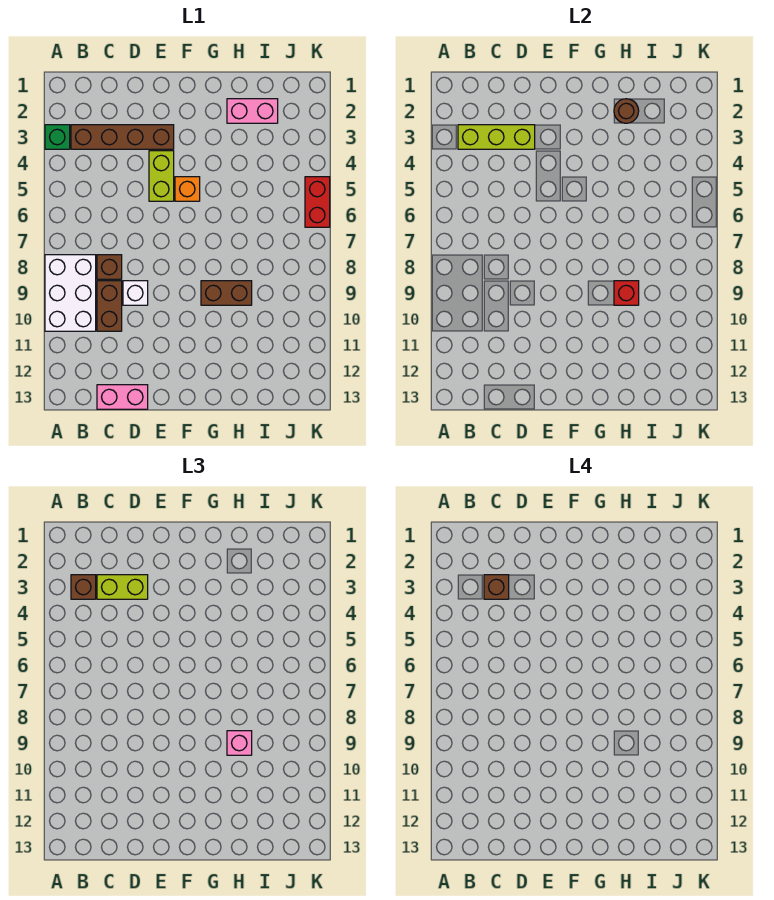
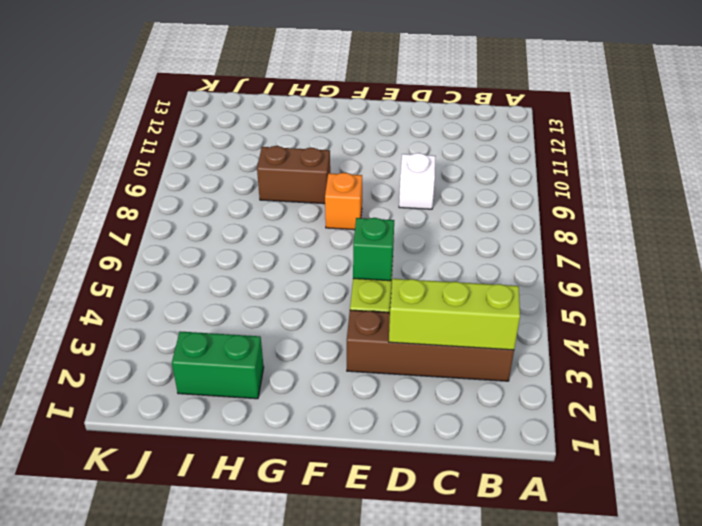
green brick E5 level 2 -> green brick A3 level 1
orange brick F8 level 1 -> orange brick F5 level 1
green brick H2:I2 level 1 -> pink brick H2:I2 level 1
none -> white brick A8:B10 level 1
none -> brown brick C8 level 1
none -> brown brick C9:C10 level 1

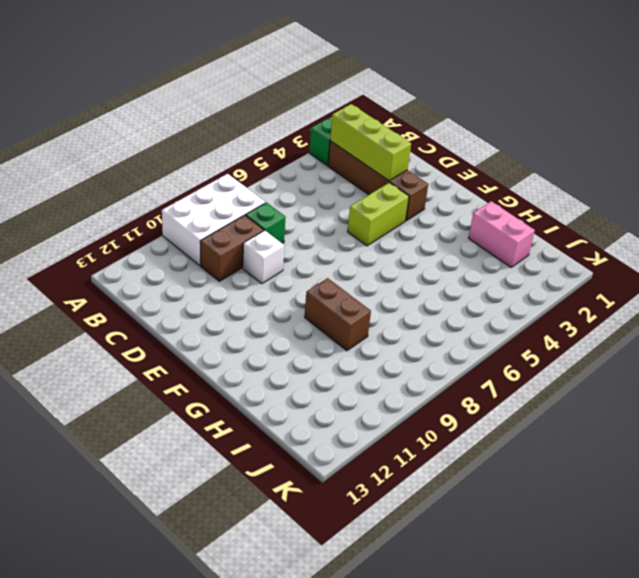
green brick C8 level 1 -> brown brick C8 level 1
none -> pink brick C13:D13 level 1
none -> orange brick F5 level 1
none -> red brick K5:K6 level 1

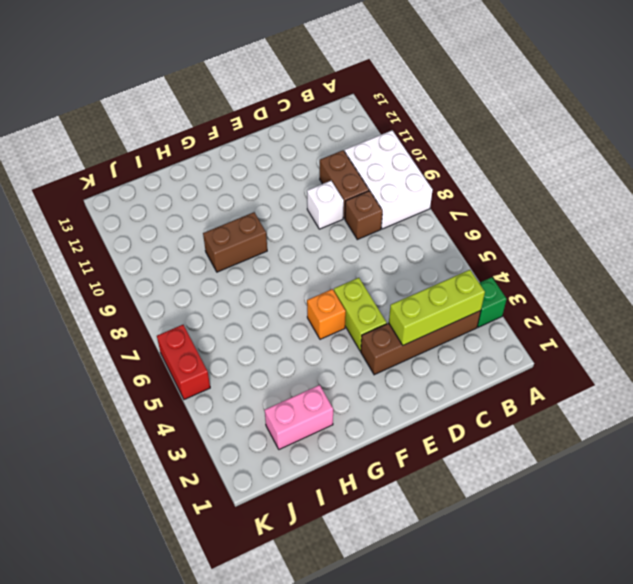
none -> pink brick C13:D13 level 1
none -> brown round brick H2 level 2
none -> red brick H9 level 2

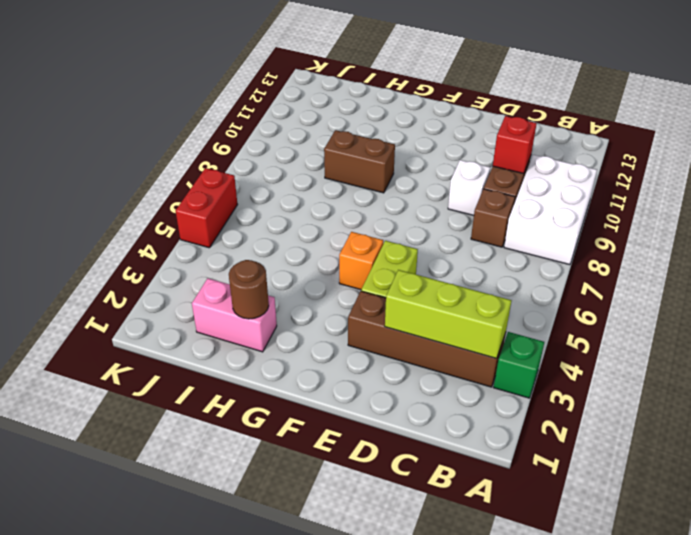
red brick C10 level 2 -> red brick H9 level 2
none -> pink brick C13:D13 level 1
none -> brown brick B3 level 3
none -> lime brick C3:D3 level 3

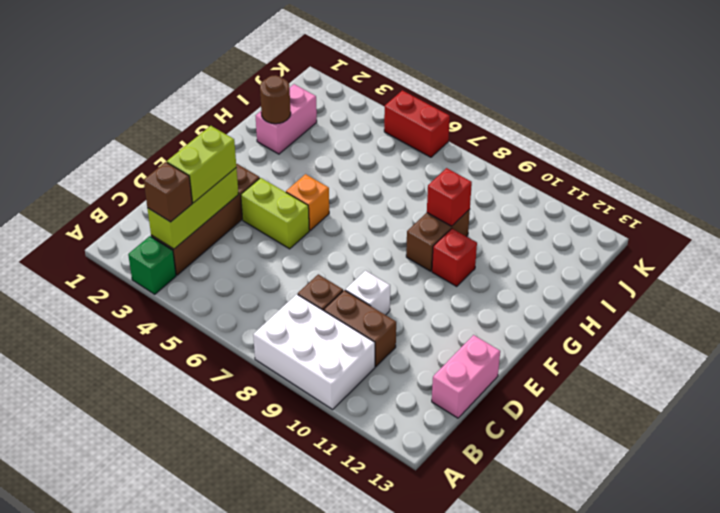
red brick G10 level 1 -> none
none -> pink brick H9 level 3
none -> brown brick C3 level 4

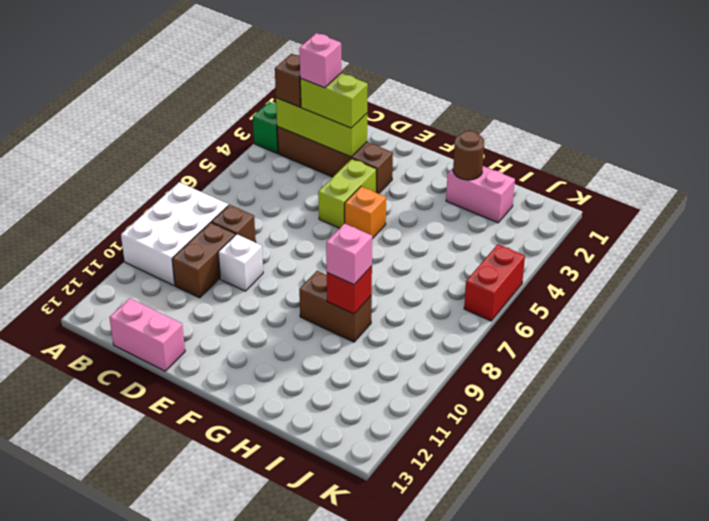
pink brick C3 level 4 -> brown brick C3 level 4

